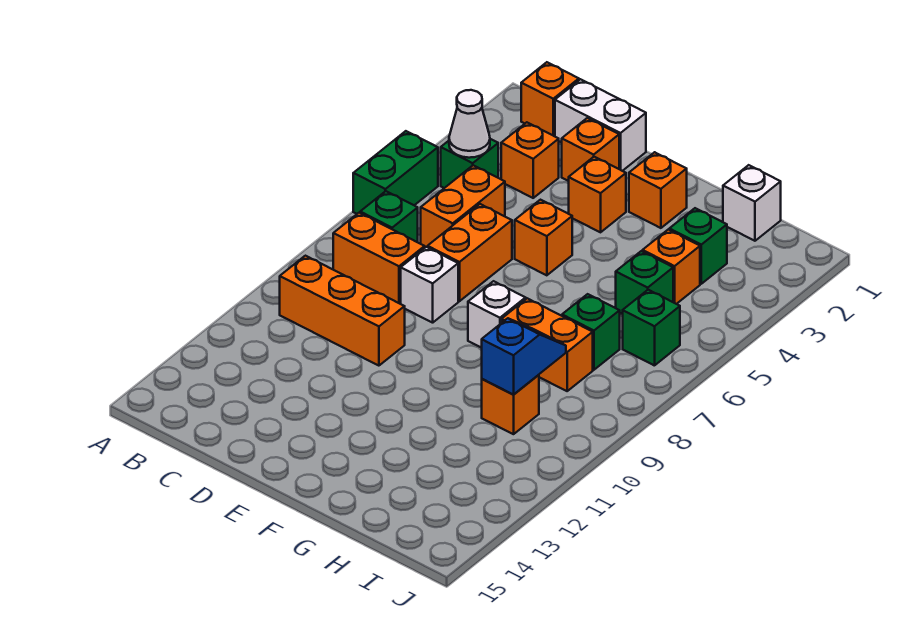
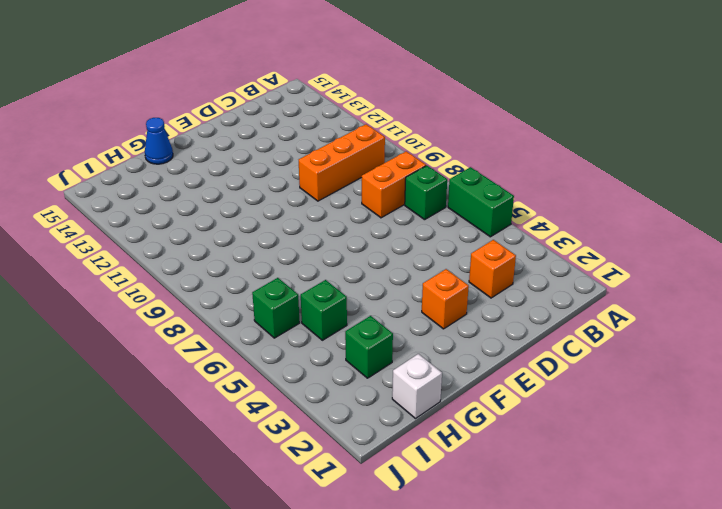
blue cone G15 level 1 -> none
none -> orange brick B1 level 1
none -> green brick B4 level 1
none -> white brick C1:D1 level 1

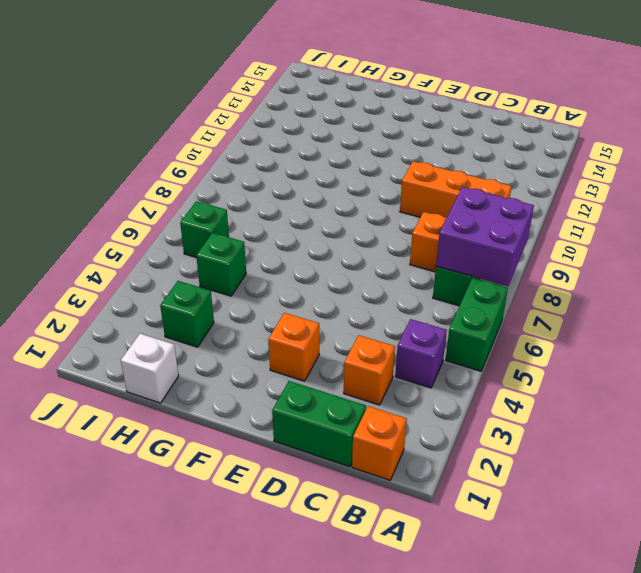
purple brick A7:B8 level 2 -> none
purple brick B4 level 1 -> green brick B4 level 1
green brick C1:D1 level 1 -> white brick C1:D1 level 1
none -> orange brick C5:C6 level 1
none -> orange brick D2 level 1
none -> orange brick D6:D7 level 1

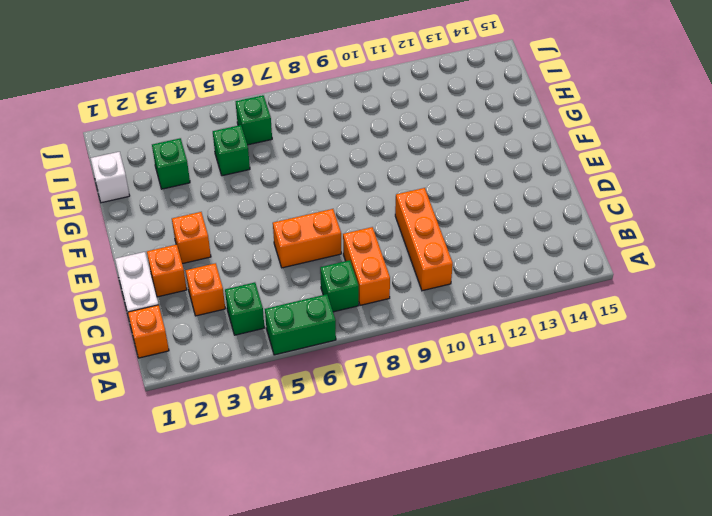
none -> orange brick C5:C6 level 1
none -> white brick D8 level 1
none -> orange brick E5 level 1

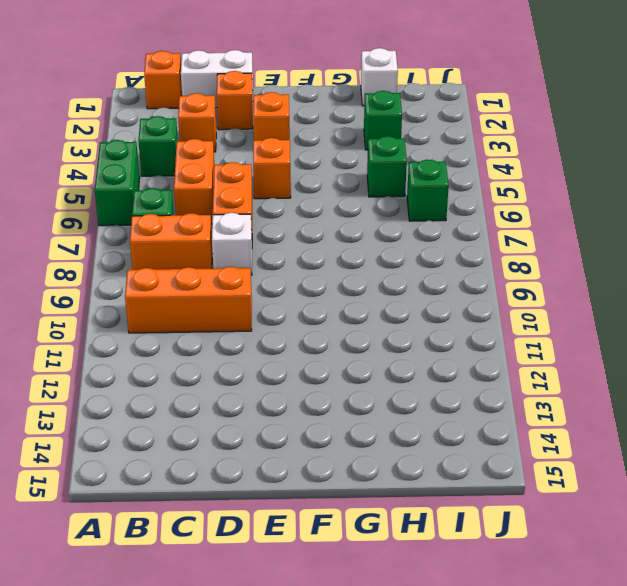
none -> orange brick F2 level 1
none -> white brick F8 level 1
none -> orange brick G8:H8 level 1

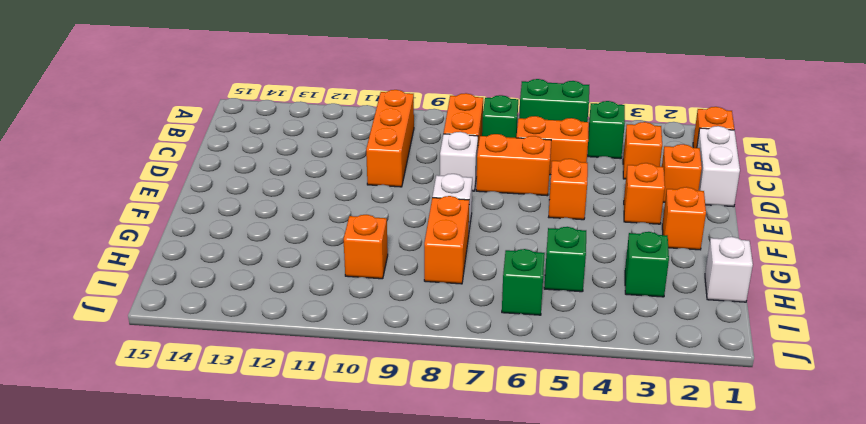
none -> orange brick H4 level 1
none -> green brick H7 level 1
none -> white cone B4 level 2

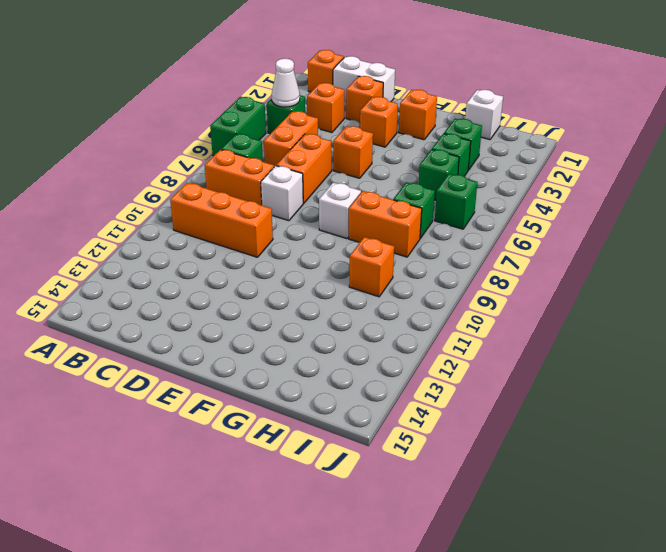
green brick H4 level 1 -> orange brick H4 level 1
none -> blue slope H9:H10 level 2 top 10

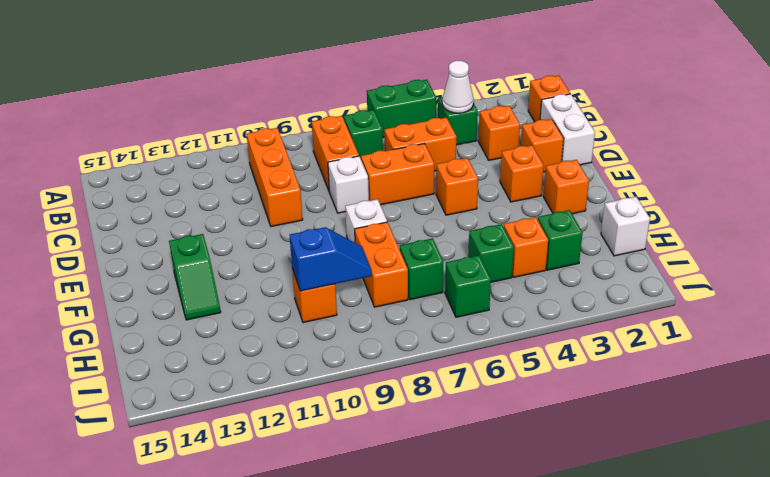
green slope F13:G13 level 1 top F -> none

